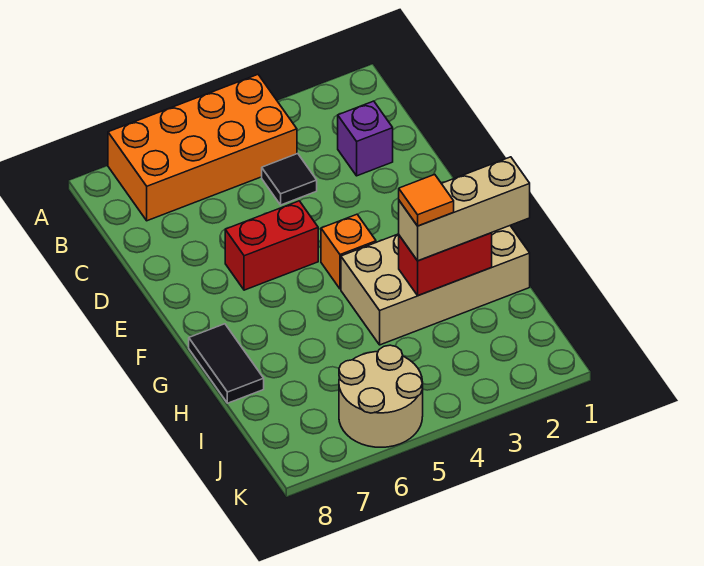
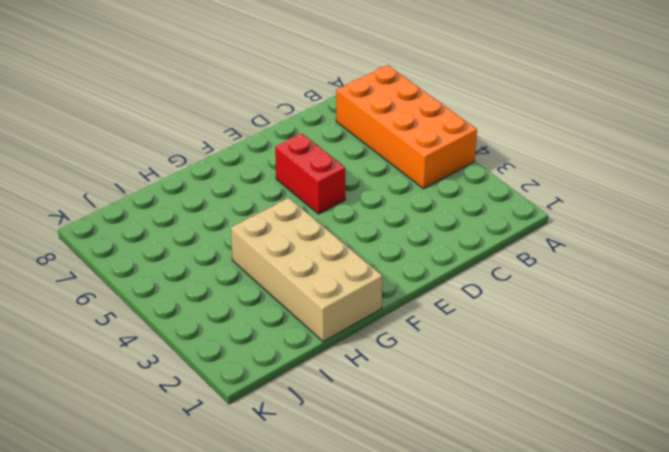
none -> purple brick C2 level 1
none -> black tile C4 level 1

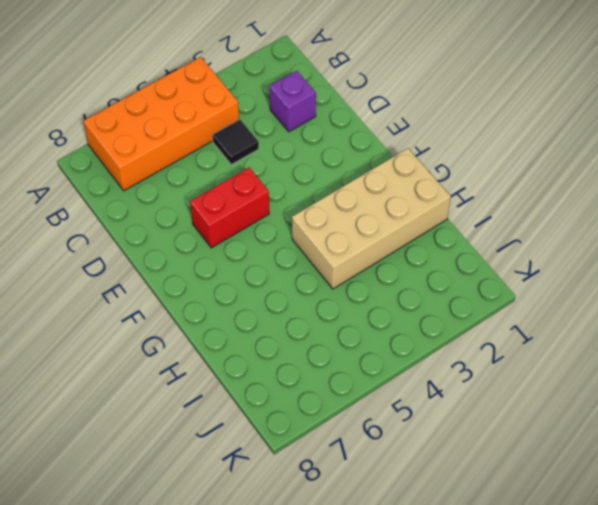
none -> orange brick F4 level 1
none -> black tile G8:H8 level 1

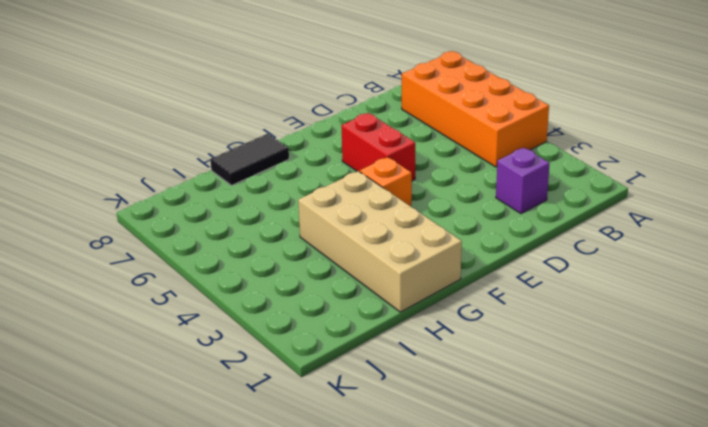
none -> black tile C4 level 1
none -> tan round brick J5:K6 level 1

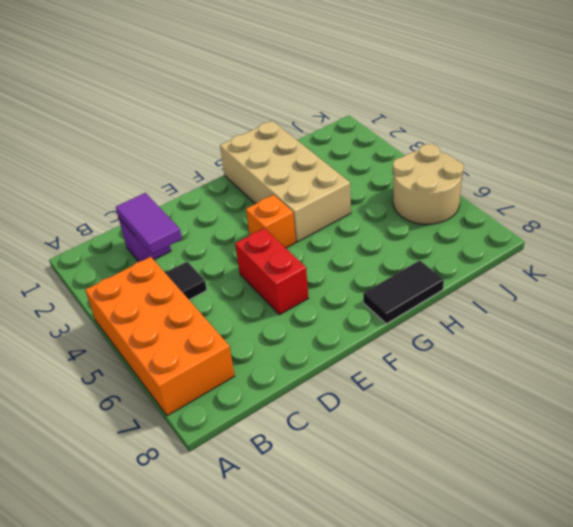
purple tile C2:C3 level 2 -> none
none -> red brick H2:H3 level 2
none -> tan brick H1:H3 level 3

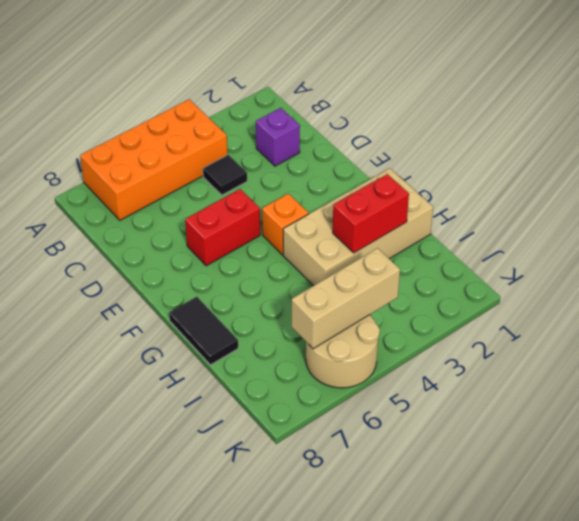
tan brick J4:J6 level 2 -> tan brick H1:H3 level 3
none -> orange tile H3 level 4

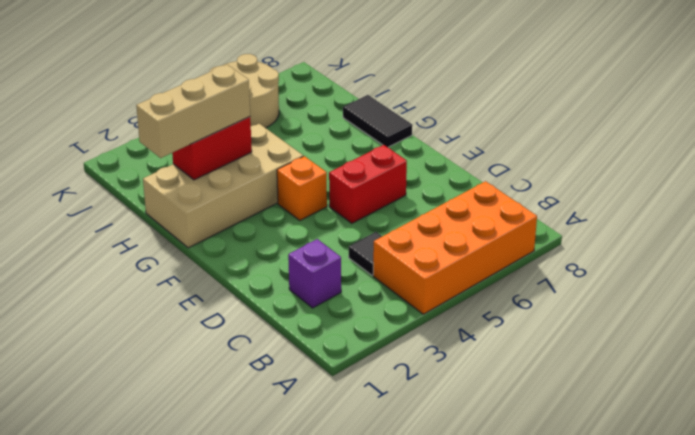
none -> orange tile H3 level 4

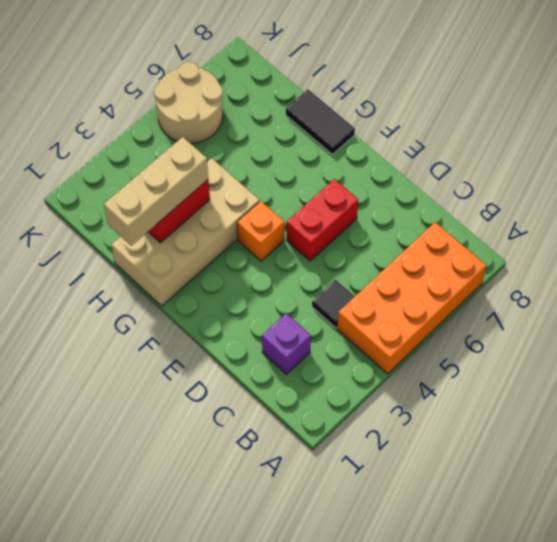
none -> orange tile H3 level 4

